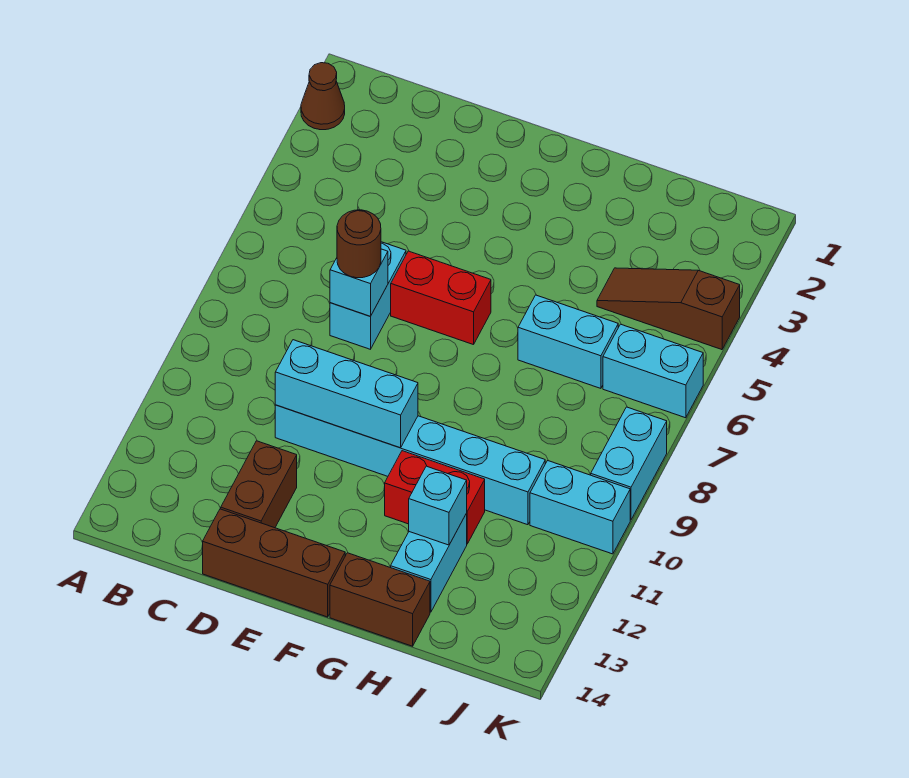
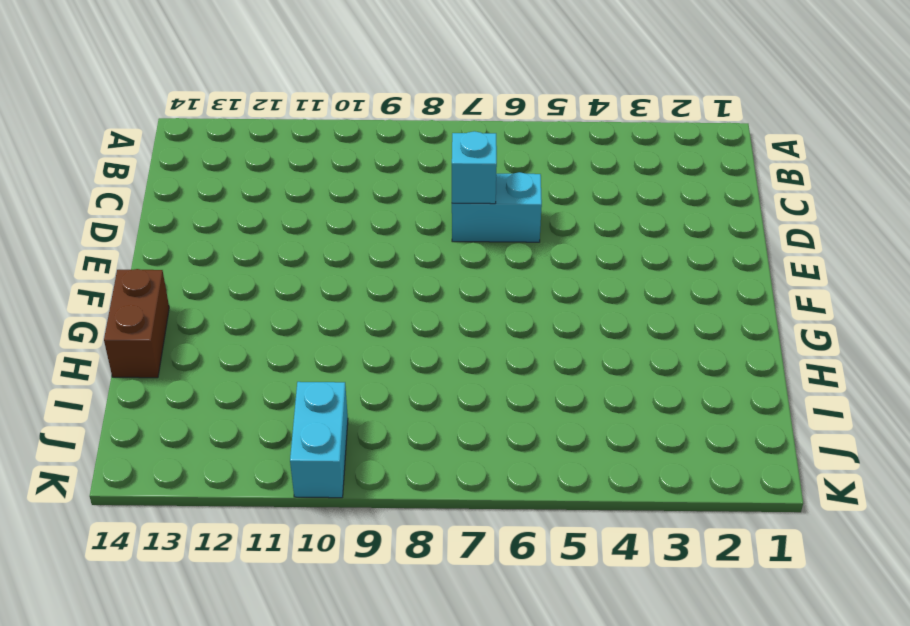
none -> brown cone A2 level 1
none -> cyan brick D10:I10 level 1
none -> brown brick D12:D13 level 1

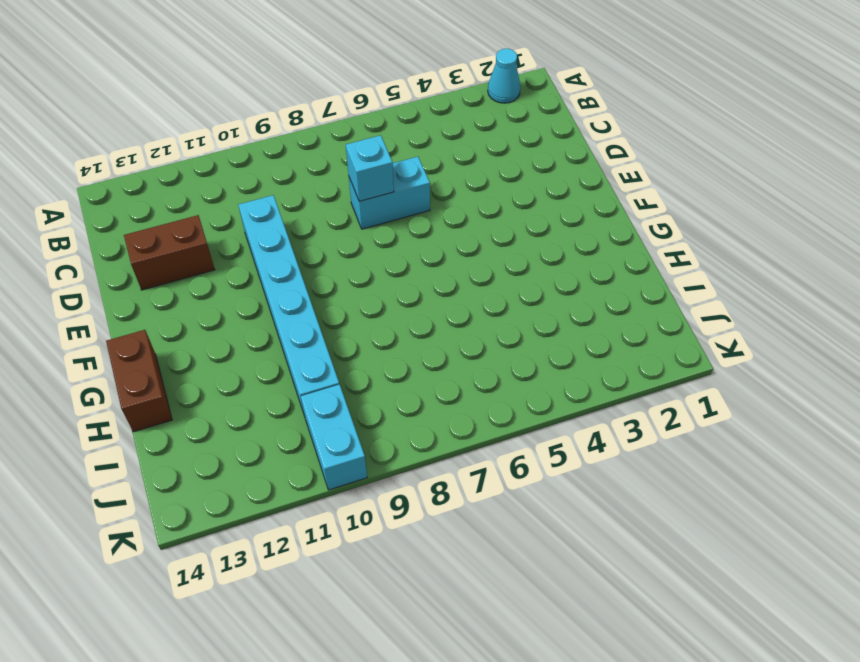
cyan cone A2 level 1 -> brown cone A2 level 1
none -> brown brick D14:F14 level 1
none -> red brick E6:F6 level 1
none -> red brick G11:H11 level 1

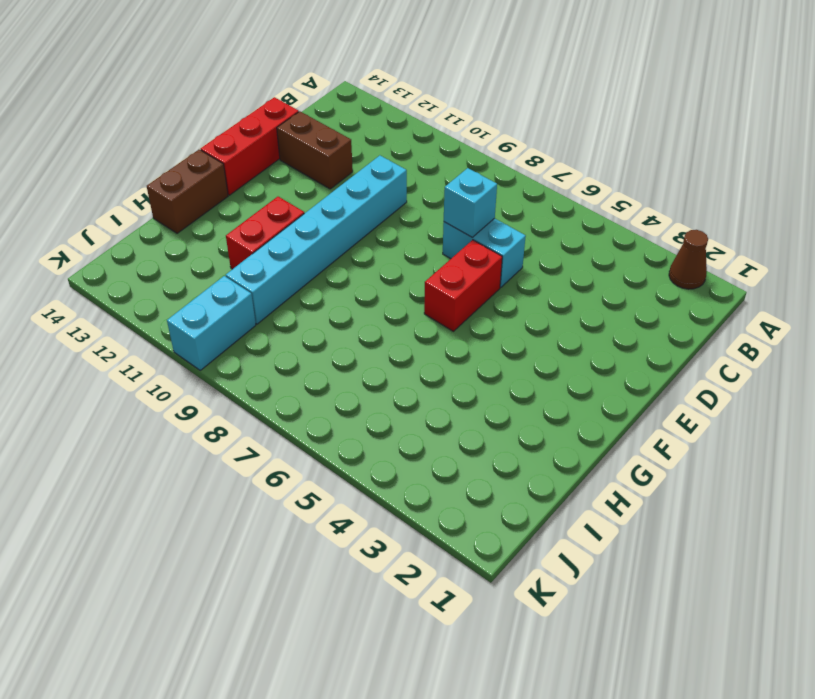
red brick D14:F14 level 1 -> brown brick D14:F14 level 1
none -> cyan brick H6:I6 level 1
none -> cyan brick H12:H13 level 1
none -> brown slope I4:K4 level 1 top K

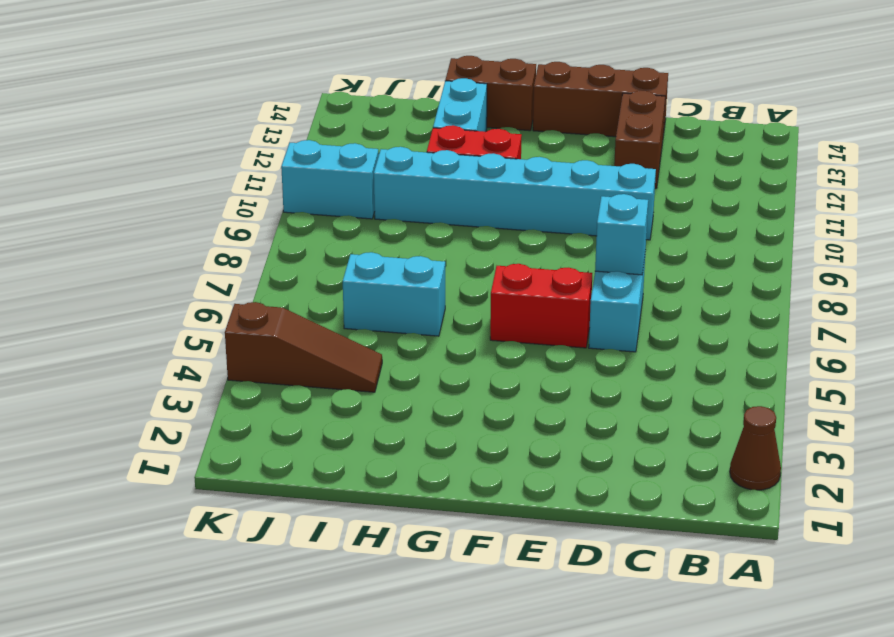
none -> cyan brick J6:K6 level 1
none -> cyan brick K8:K9 level 1
none -> cyan brick D10:F10 level 2

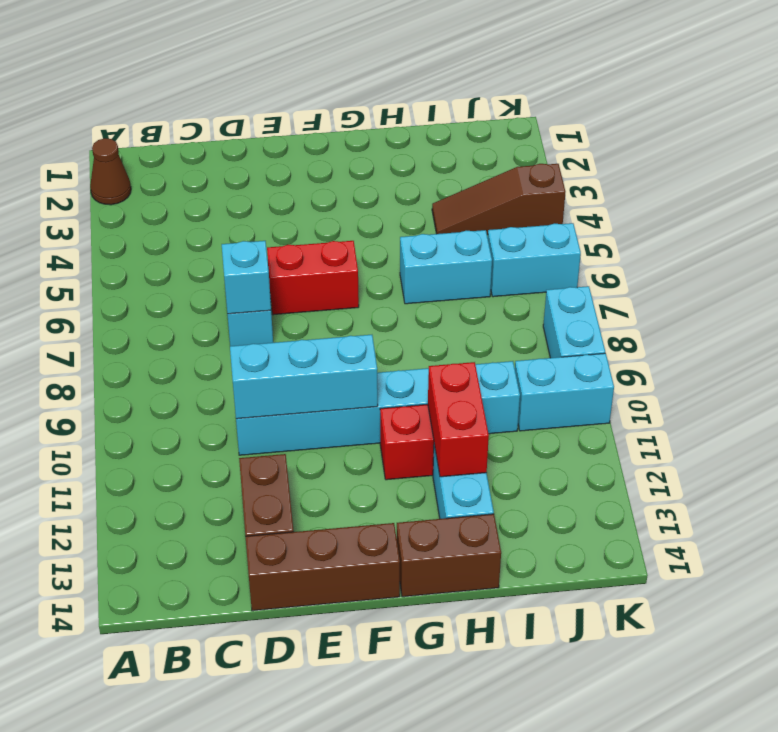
red brick H11:H12 level 2 -> cyan brick H12 level 2
none -> brown round brick D7 level 3

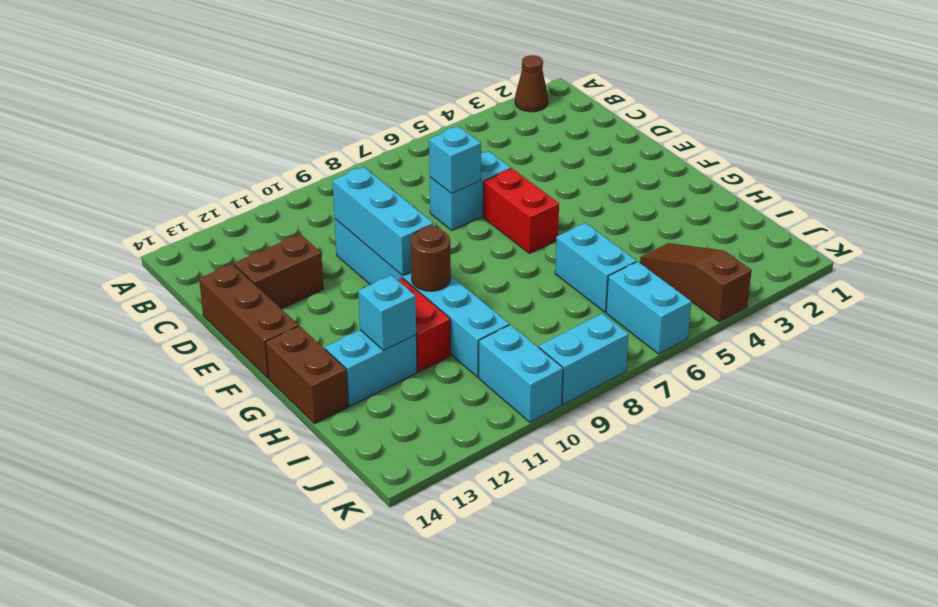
brown round brick G10 level 2 -> brown round brick D7 level 3

